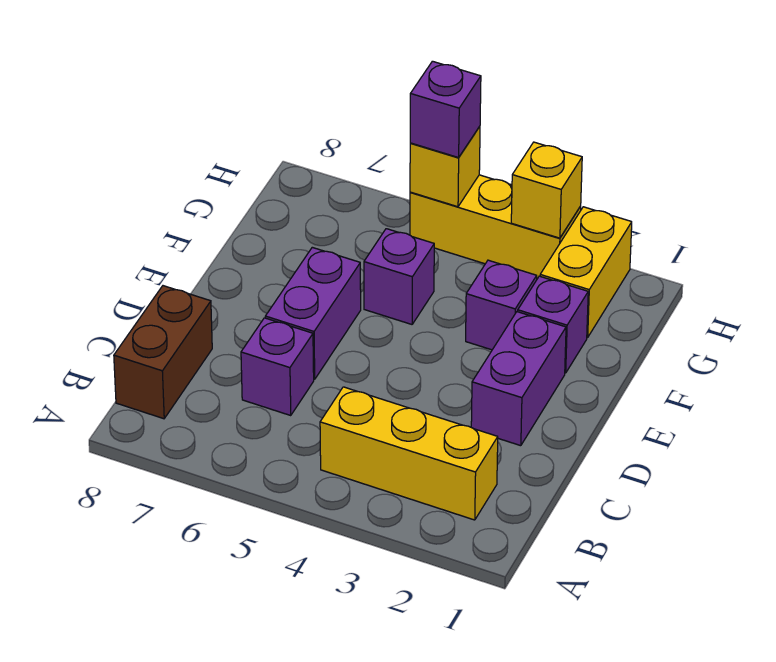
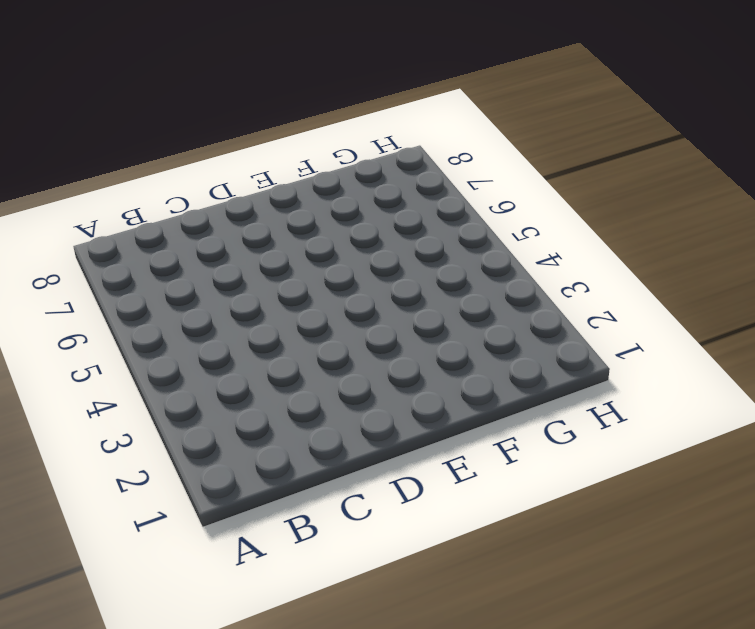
none -> yellow brick B2:B4 level 1
none -> brown brick B8:C8 level 1
none -> purple brick C6 level 1

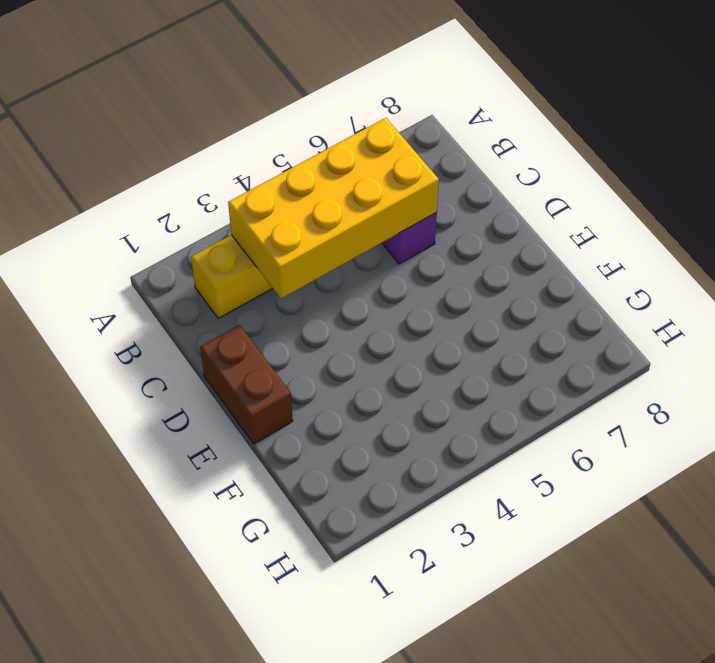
yellow brick B3:C6 level 2 -> none
brown brick D1:E1 level 1 -> brown brick B8:C8 level 1
none -> purple brick D2:E2 level 1
none -> purple brick D6:E6 level 1
none -> purple brick F2 level 1

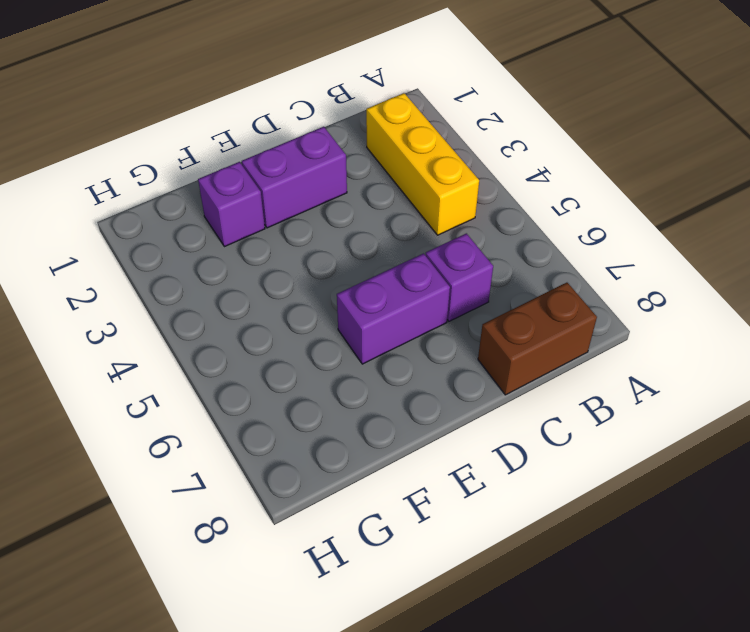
none -> purple brick F3 level 1
none -> purple brick F5 level 1
none -> yellow brick G2:H2 level 1

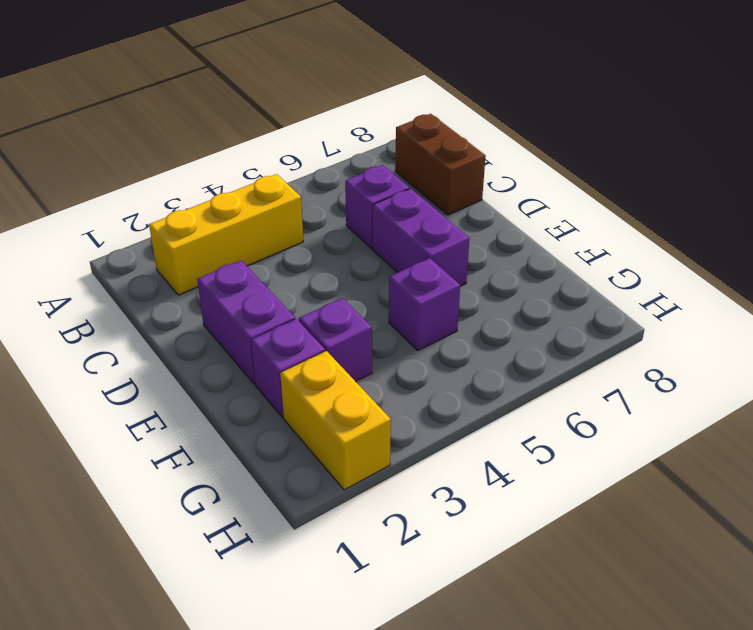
none -> yellow brick H3:H5 level 1
none -> yellow brick H3 level 2
none -> yellow brick H5 level 2

